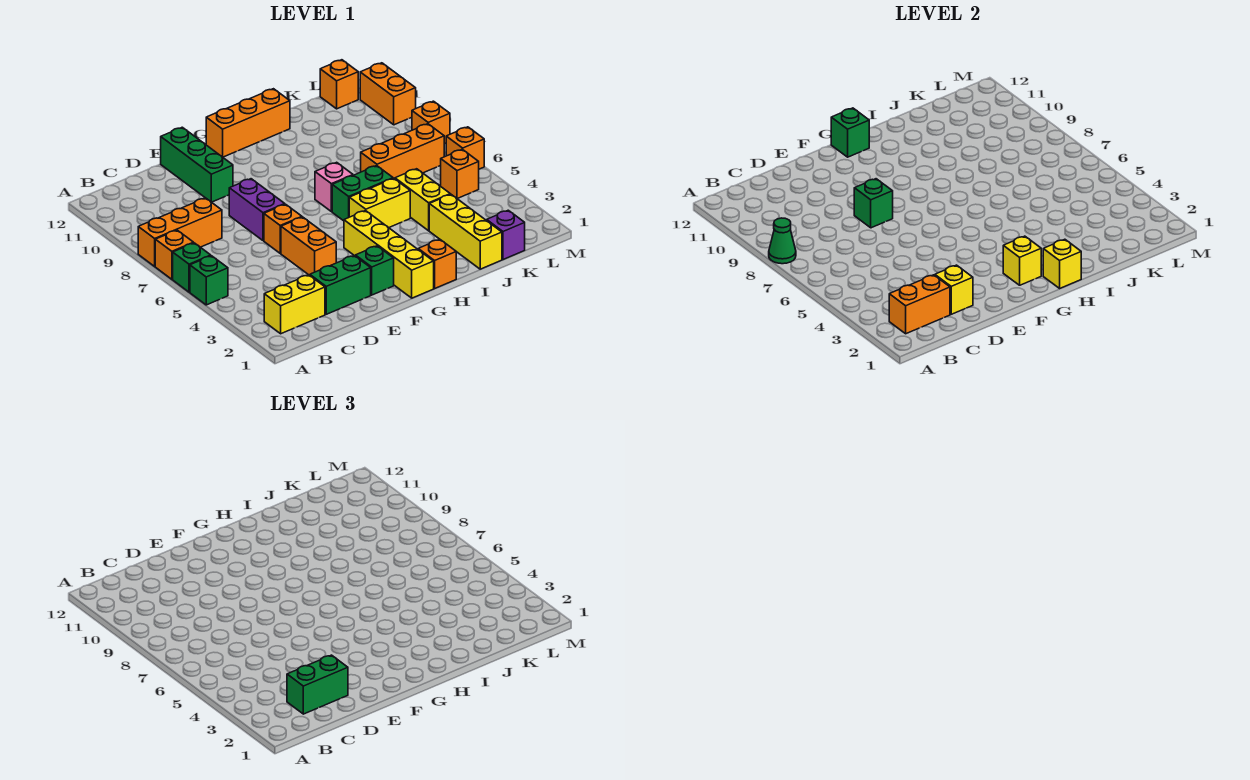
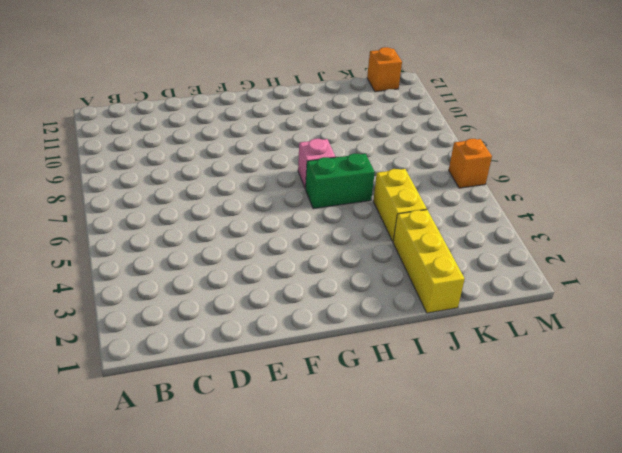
none -> green brick A5 level 1
none -> green brick A6 level 1
none -> orange brick A7 level 1
none -> orange brick A8:C8 level 1

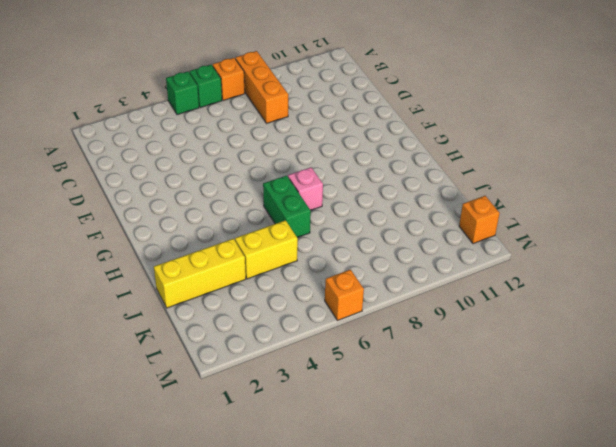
none -> yellow brick B2:C2 level 1
none -> green brick D2:E2 level 1
none -> orange brick E4:E5 level 1
none -> orange brick E6 level 1

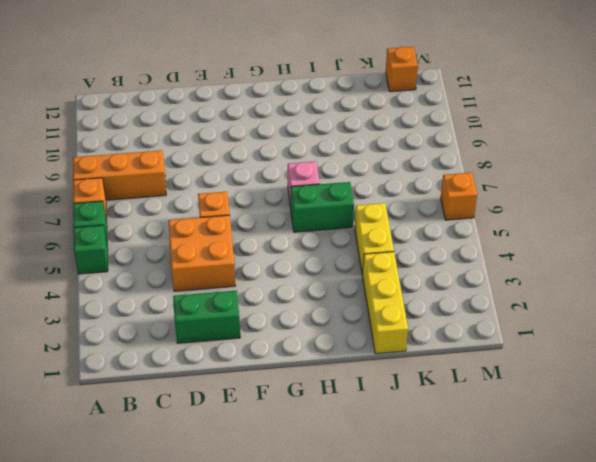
orange brick D4:E5 level 1 -> orange brick E4:E5 level 1
none -> yellow brick B2:C2 level 1
none -> purple brick E7:E8 level 1
none -> green brick E10:E12 level 1
none -> green brick F2 level 1

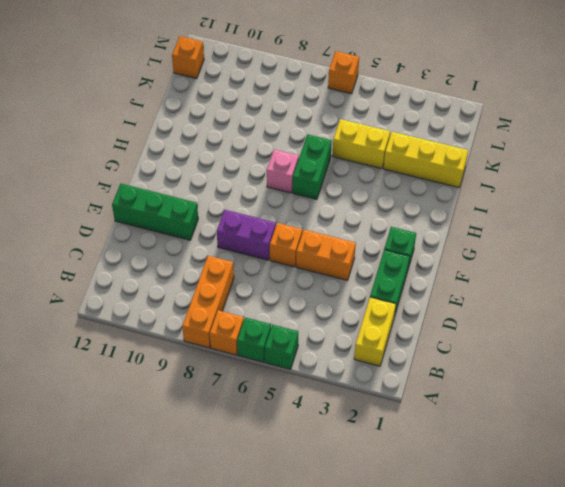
none -> yellow brick G1:G4 level 1
none -> orange brick G12:I12 level 1
none -> orange brick H1 level 1
none -> yellow brick H5:I5 level 1

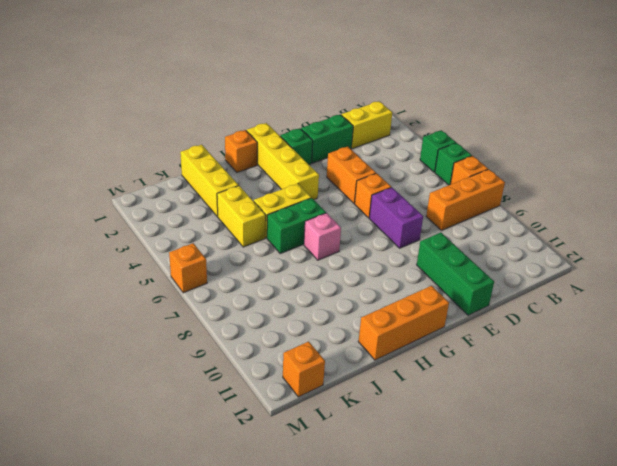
none -> orange brick J7:L7 level 1
none -> purple brick K1 level 1
none -> orange brick L5 level 1
none -> orange brick M8 level 1

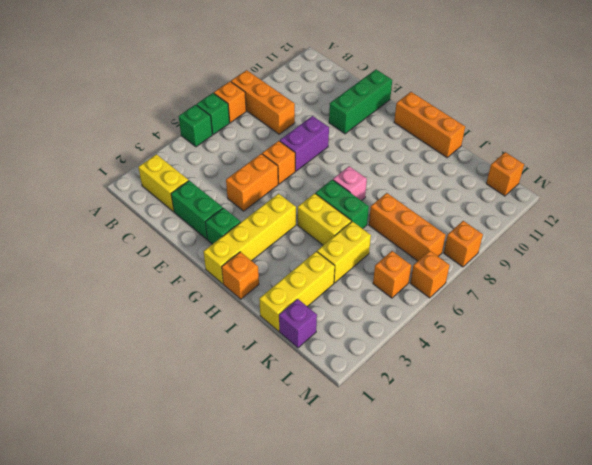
none -> orange brick M10:M11 level 1
none -> green cone A8 level 2
none -> orange brick B2:C2 level 2
none -> yellow brick D2 level 2

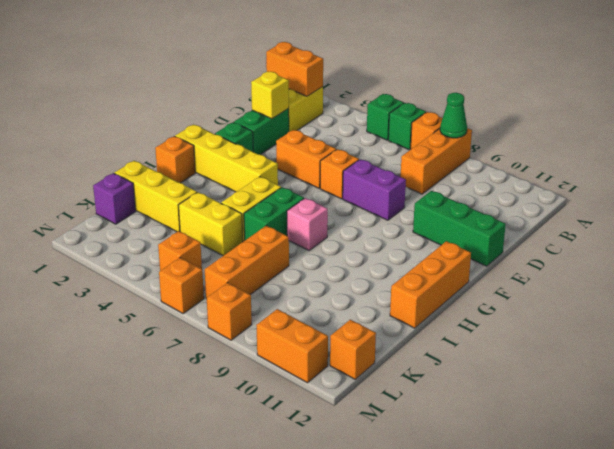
orange brick B1:B2 level 2 -> orange brick B2:C2 level 2
none -> green brick E8 level 2
none -> yellow brick G2 level 2
none -> green brick G12 level 2
none -> yellow brick H1 level 2

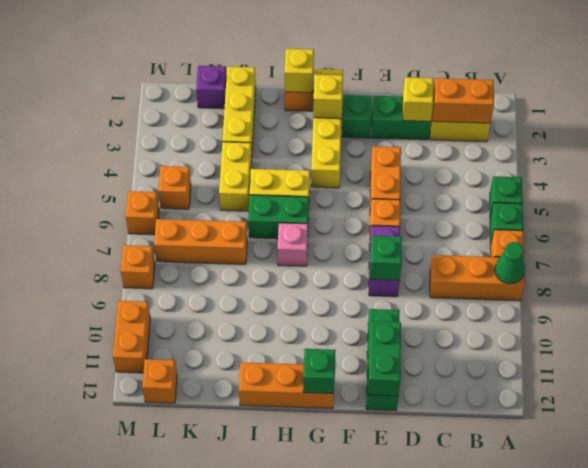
green brick E11:E12 level 2 -> green brick C2:D2 level 3

